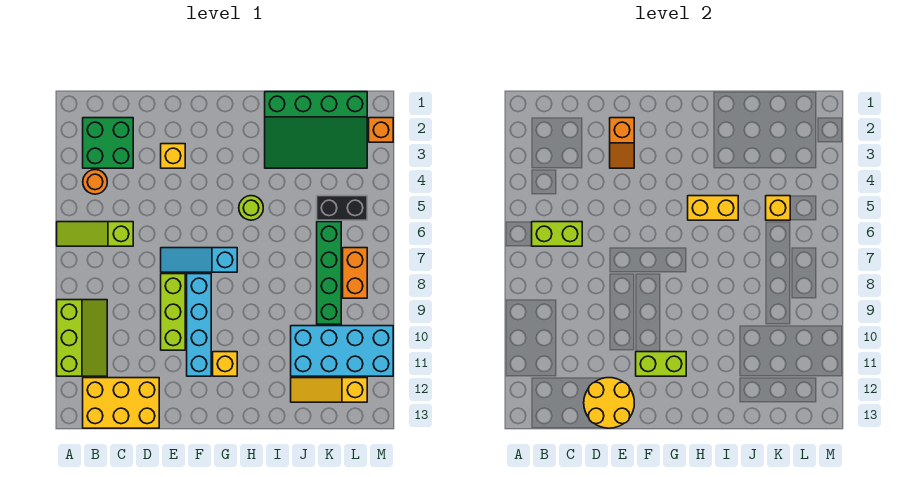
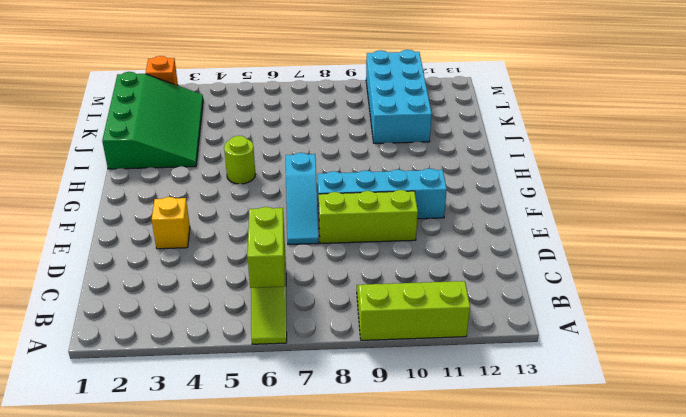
none -> green brick B2:C3 level 1
none -> orange round brick B4 level 1
none -> yellow brick B12:D13 level 1

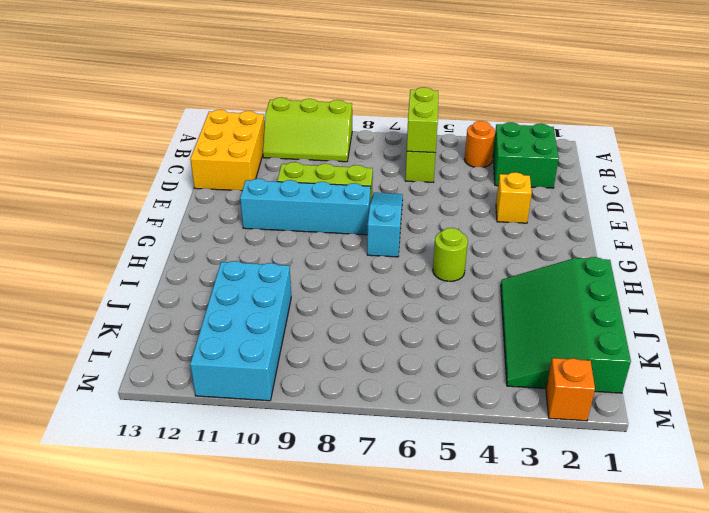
none -> yellow brick G11 level 1
none -> yellow slope J12:L12 level 1 top L
none -> black brick K5:L5 level 1

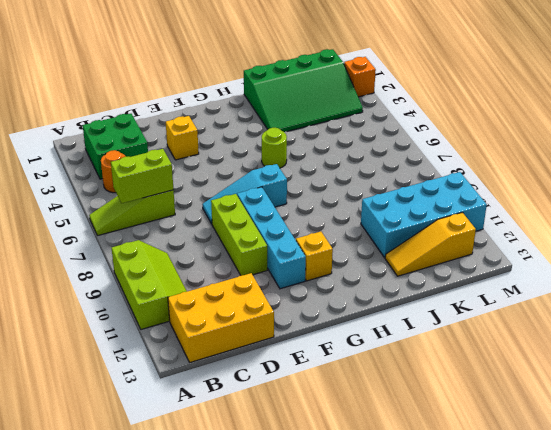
none -> black brick K5:L5 level 1
none -> green brick K6:K9 level 1
none -> orange brick L7:L8 level 1

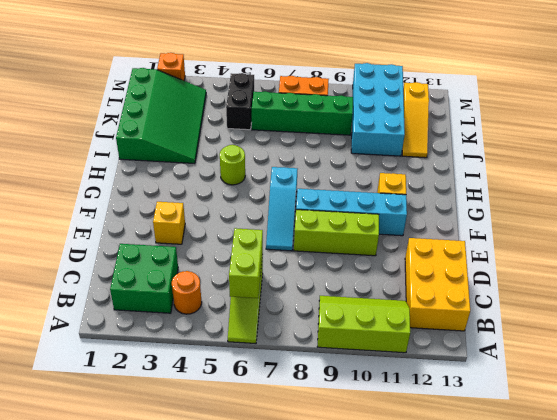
none -> yellow round brick D12:E13 level 2
none -> orange slope E2:E3 level 2 top 2
none -> lime brick F11:G11 level 2

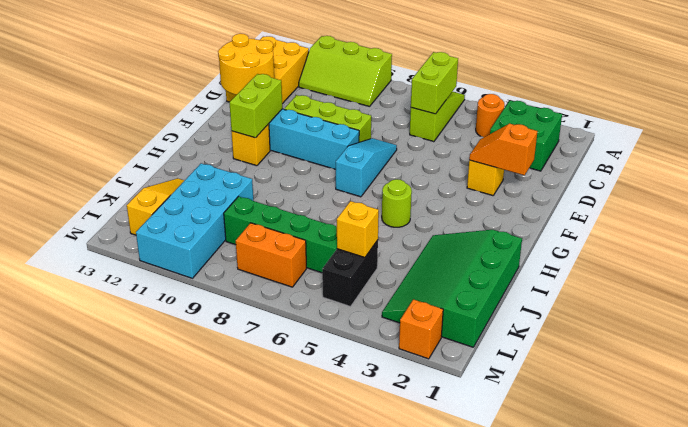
none -> yellow brick H5:I5 level 2

